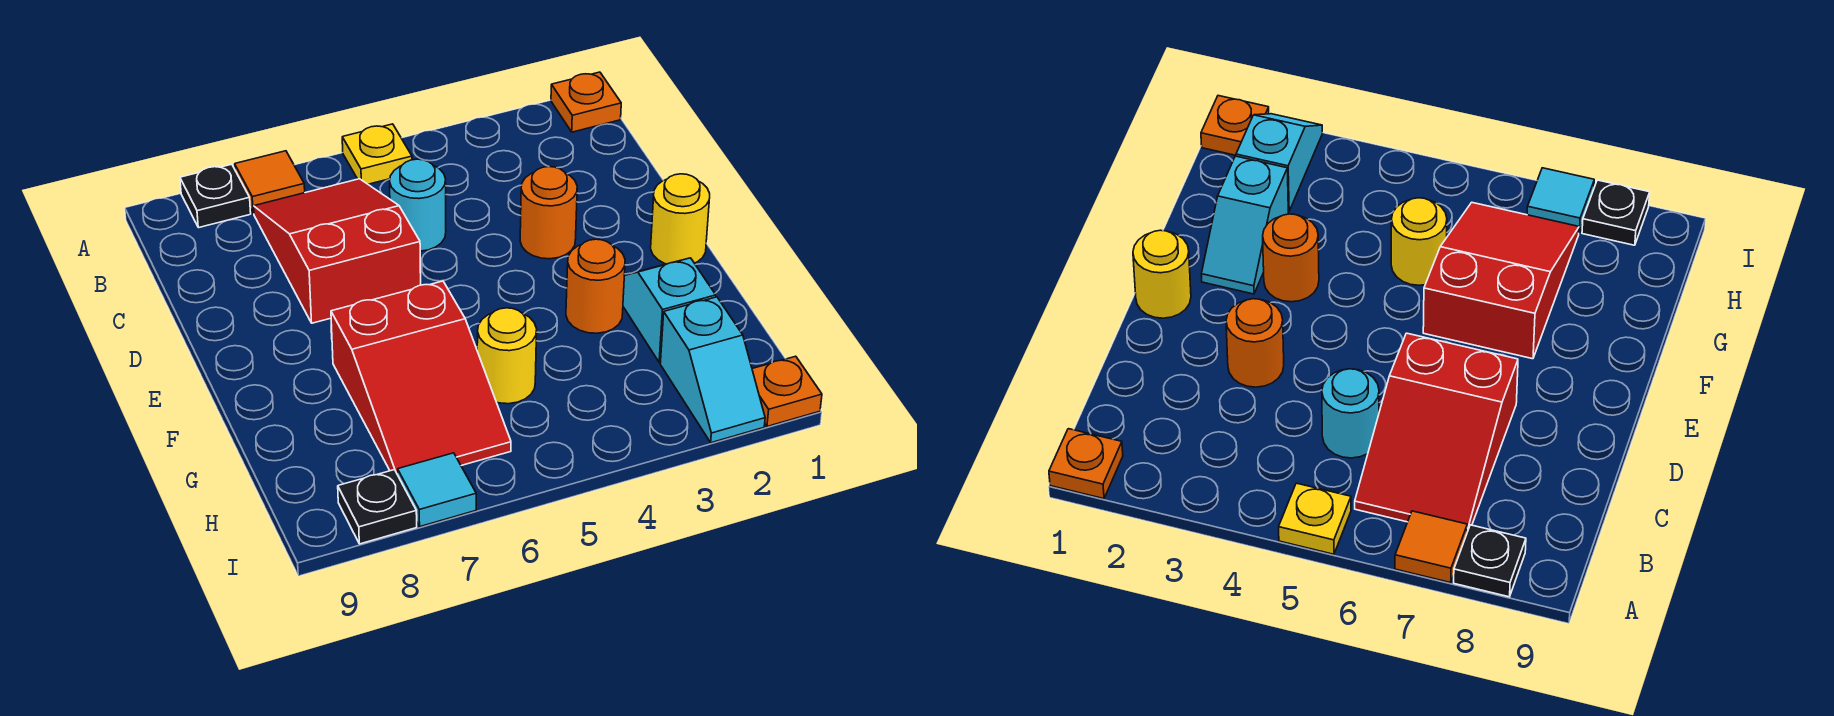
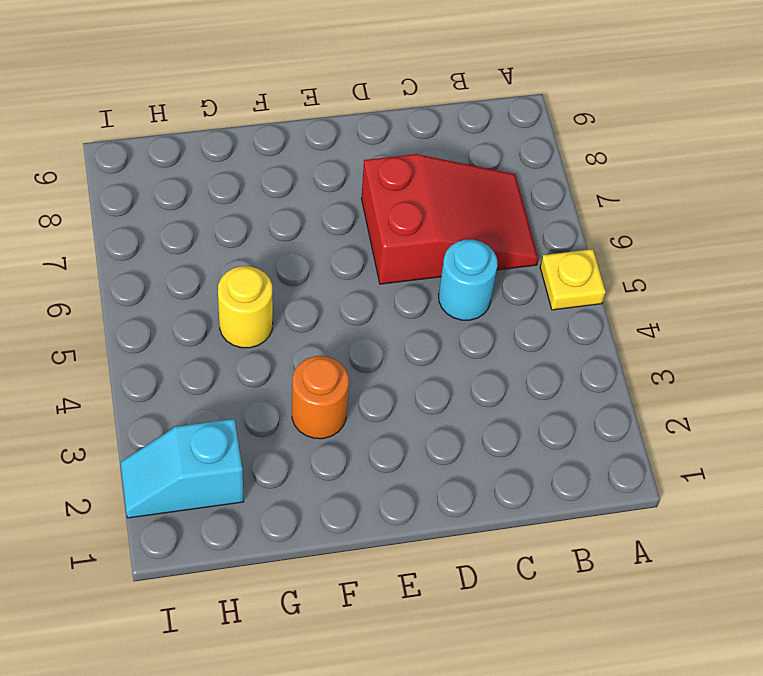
none -> orange plate A1 level 1
none -> orange tile A7 level 1
none -> black plate A8 level 1

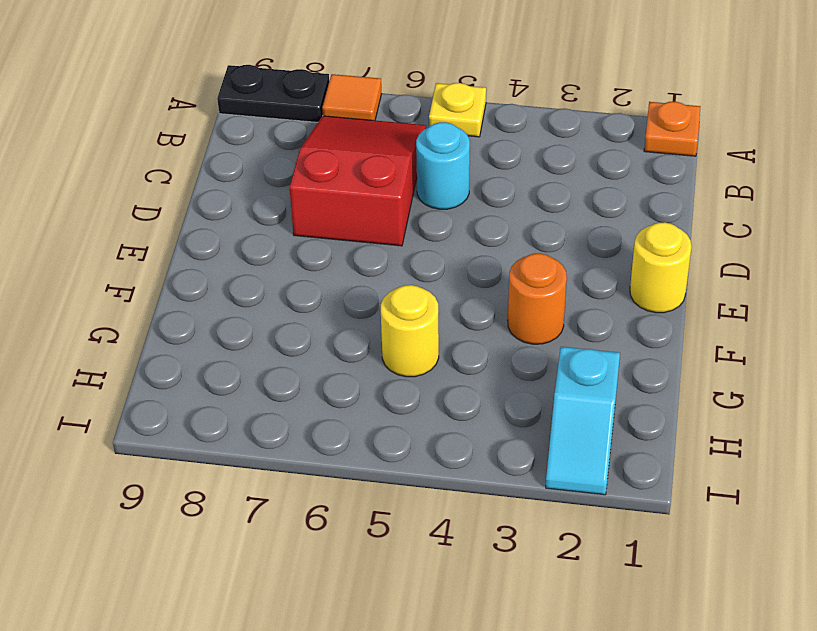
black plate A8:A9 level 1 -> black plate A8 level 1
none -> orange round brick D3 level 1
none -> cyan slope F2:G2 level 1 top G
none -> red slope F6:H7 level 1 top F

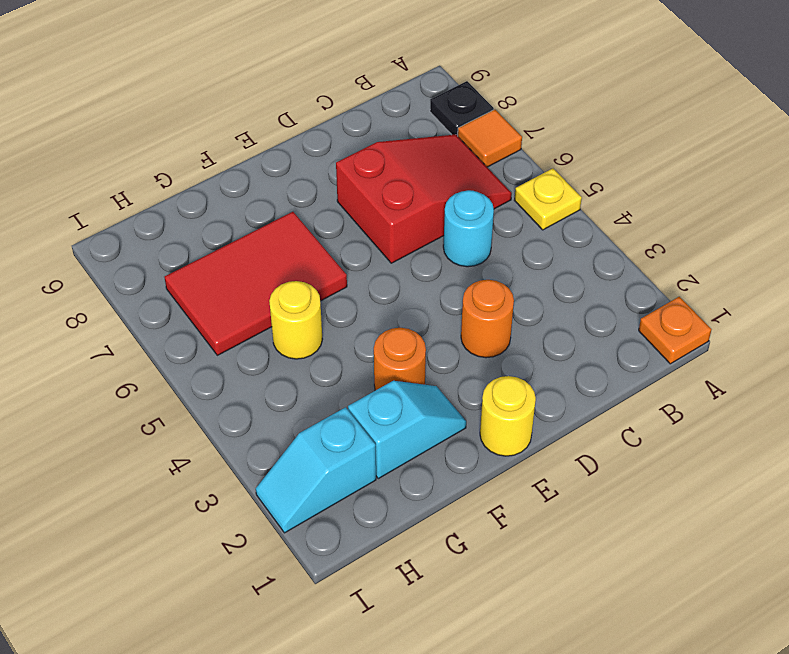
red tile F6:H7 level 1 -> red slope F6:H7 level 1 top F
none -> orange plate I1 level 1
none -> cyan tile I7 level 1
none -> black plate I8 level 1

